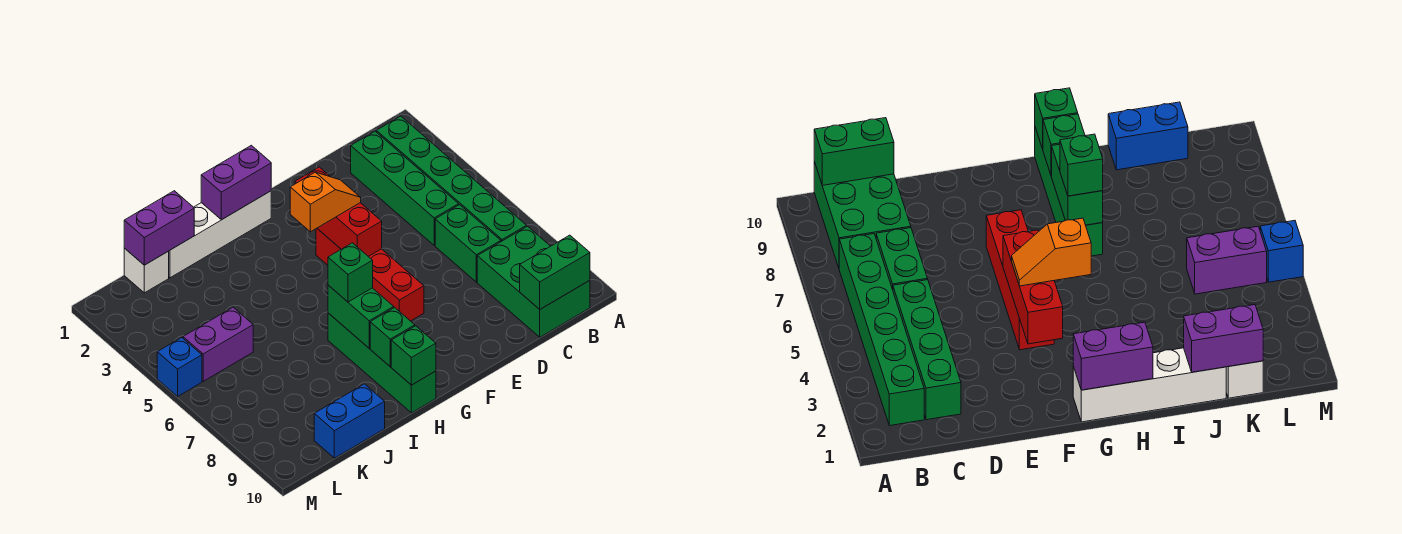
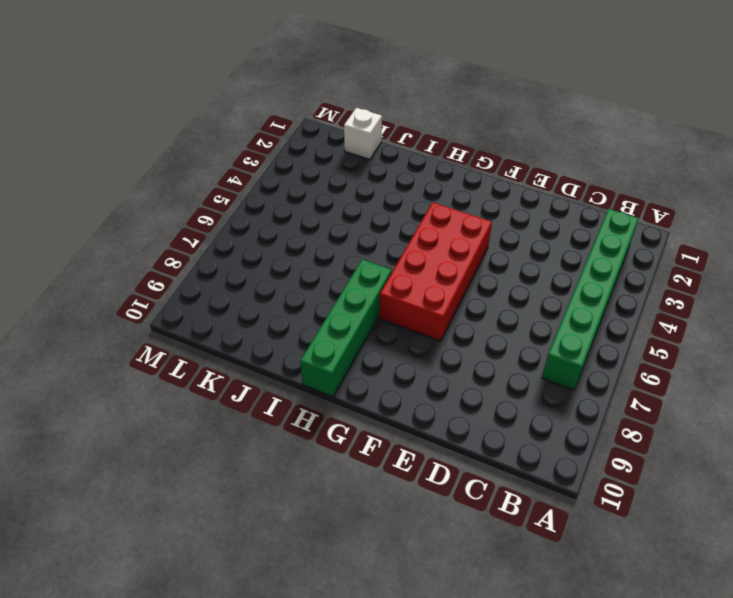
red brick F4:G7 level 1 -> red brick F4:F7 level 1
none -> green brick B8:C10 level 1
none -> green brick C2:C5 level 1
none -> green brick C6:C7 level 1

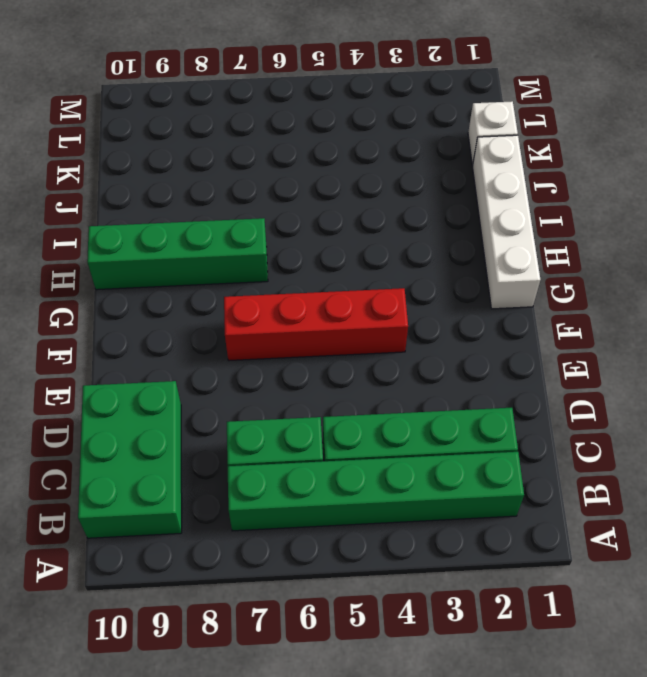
green brick B9:D10 level 1 -> green brick B8:C10 level 1
none -> blue brick J10:K10 level 1
none -> purple brick K5:L5 level 1
none -> blue brick M5 level 1

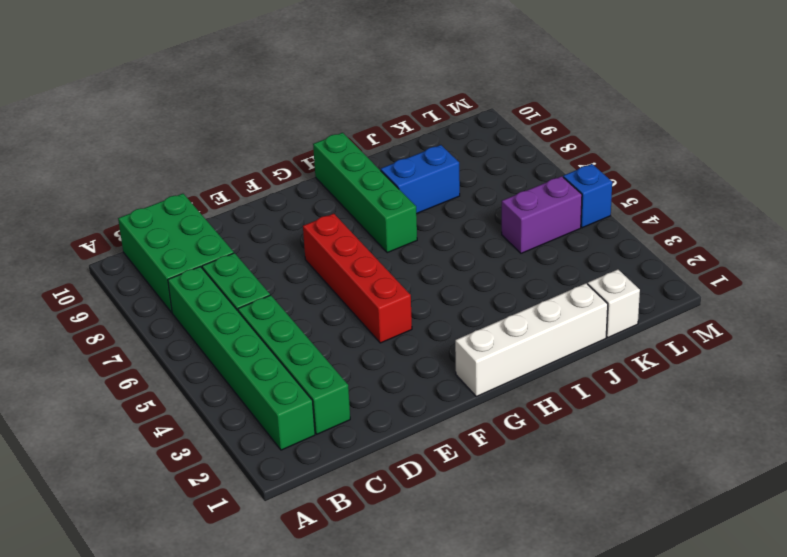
blue brick I8:J8 level 1 -> blue brick J10:K10 level 1
none -> green brick B10:C10 level 2
none -> red brick F3:F5 level 2
none -> purple brick G1:H1 level 2

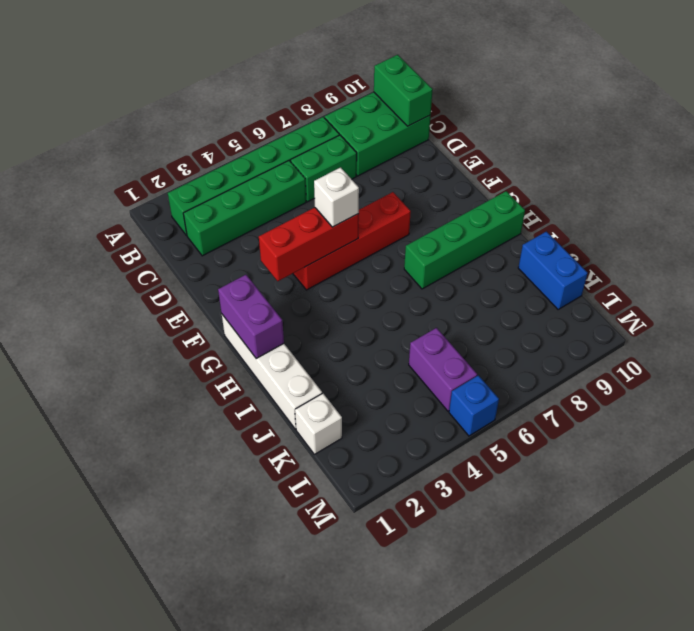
white brick F5 level 3 -> none
none -> green brick H7:H8 level 2
none -> green brick H9 level 2
none -> green brick H10 level 2

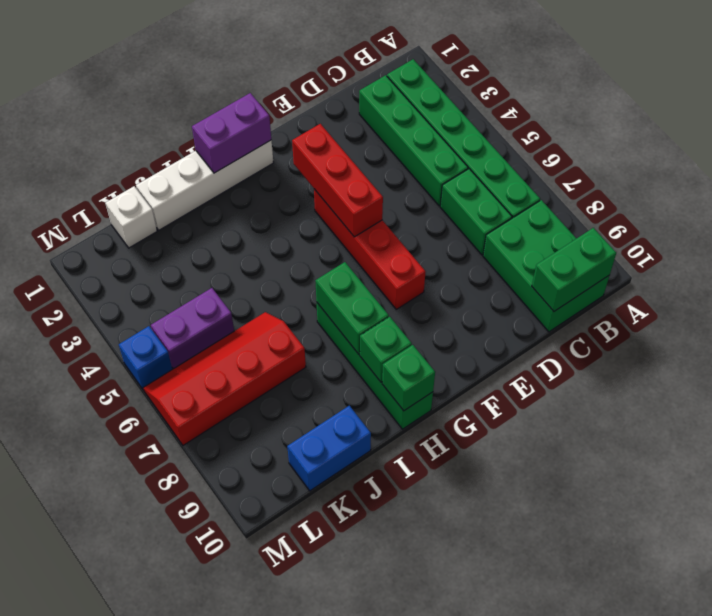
red slope J6:M7 level 1 top 7 -> none
none -> purple brick J1:K1 level 2
none -> orange slope F4:G4 level 3 top G
none -> green brick H7 level 3

